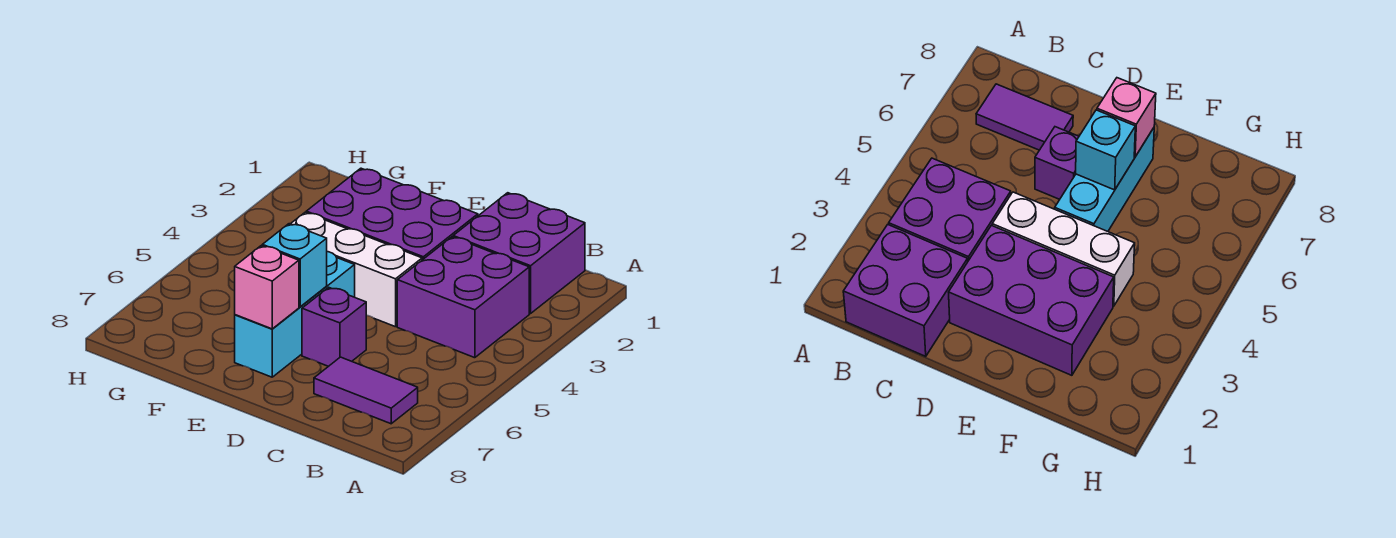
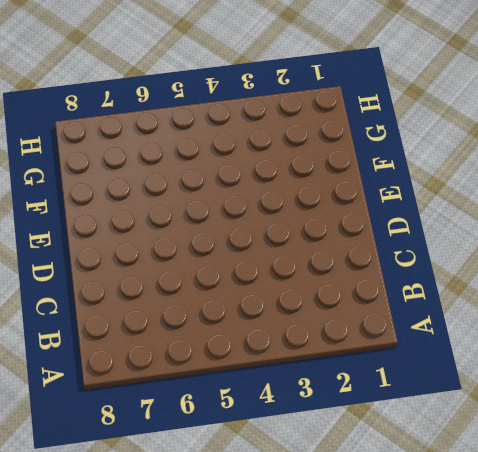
none -> purple brick B1:C2 level 1
none -> purple brick B3:C4 level 1

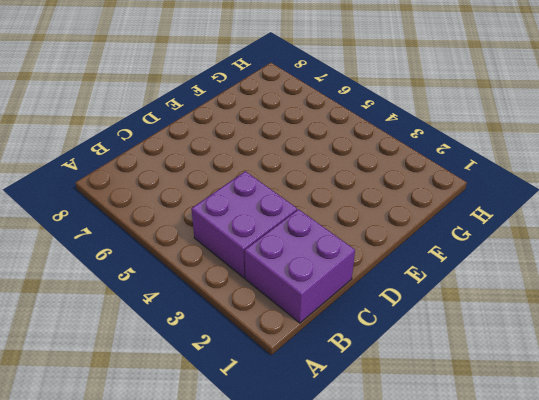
none -> purple tile B7:C7 level 1
none -> purple brick D2:F3 level 1

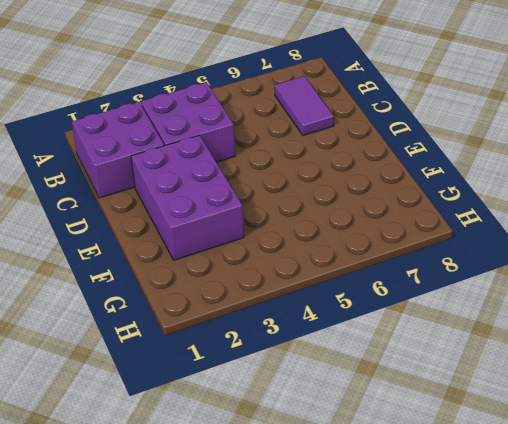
none -> white brick D4:F4 level 1
none -> purple brick D6 level 1

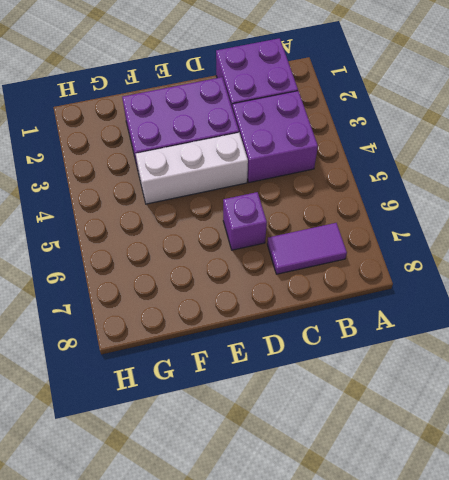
none -> cyan brick E5:E7 level 1
none -> cyan brick E6 level 2

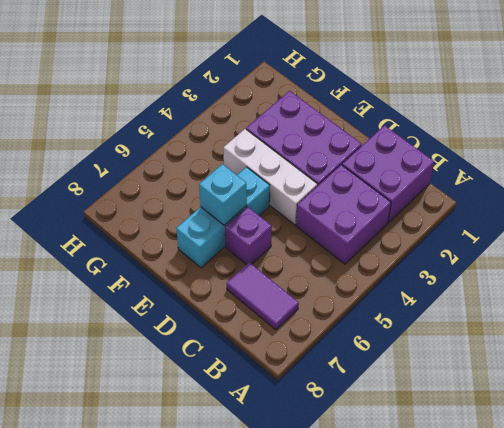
none -> pink brick E7 level 2

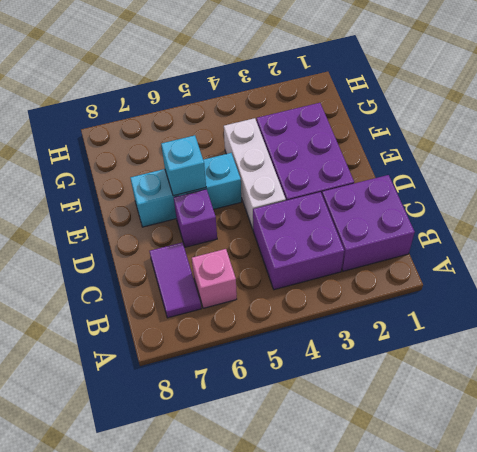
pink brick B6 level 1 -> pink brick E7 level 2

